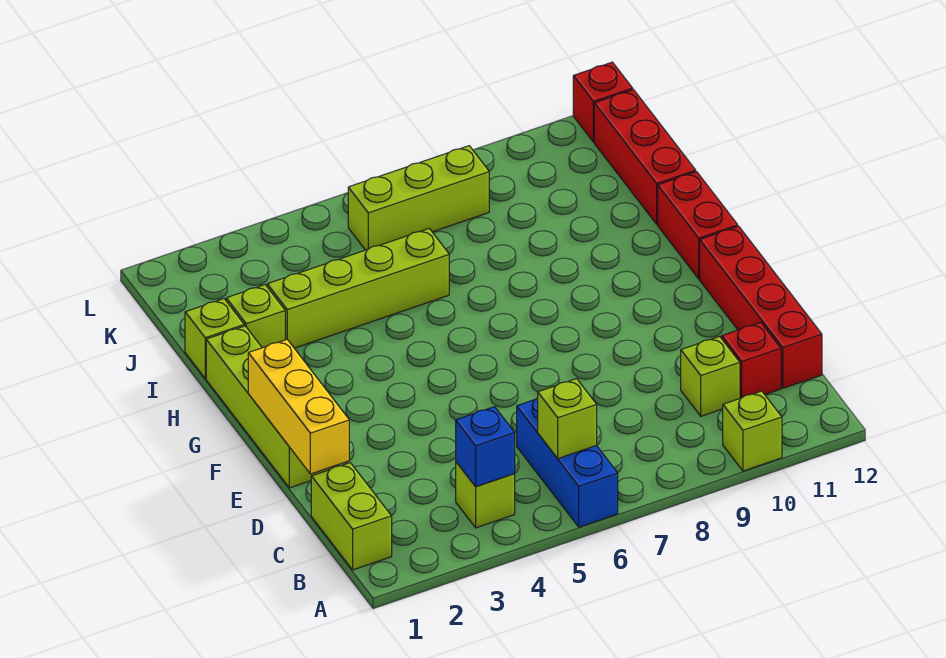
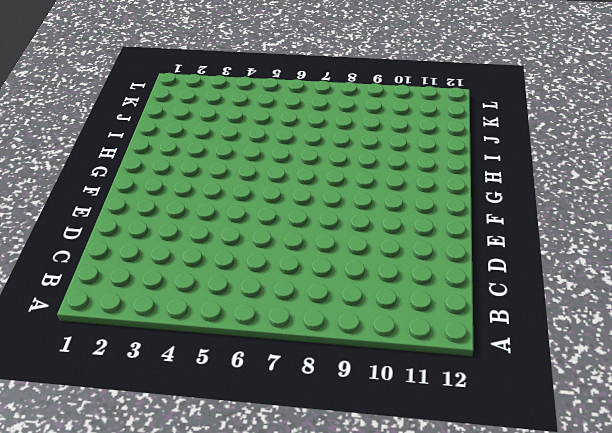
none -> blue brick A6:C6 level 1
none -> lime brick A10 level 1
none -> lime brick B1:C1 level 1

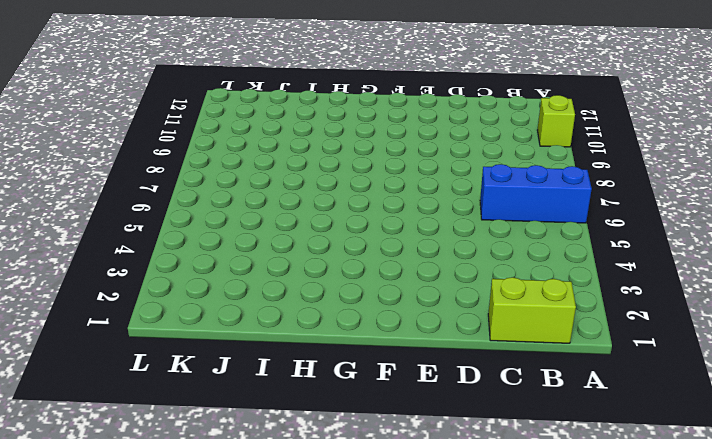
none -> lime brick B4 level 1
none -> lime brick C10 level 1
none -> red brick C11 level 1

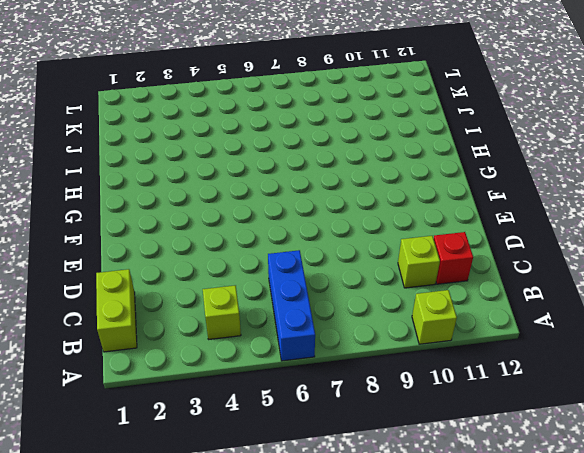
none -> red brick C12:F12 level 1
none -> lime brick E1:H1 level 1
none -> red brick G12:H12 level 1

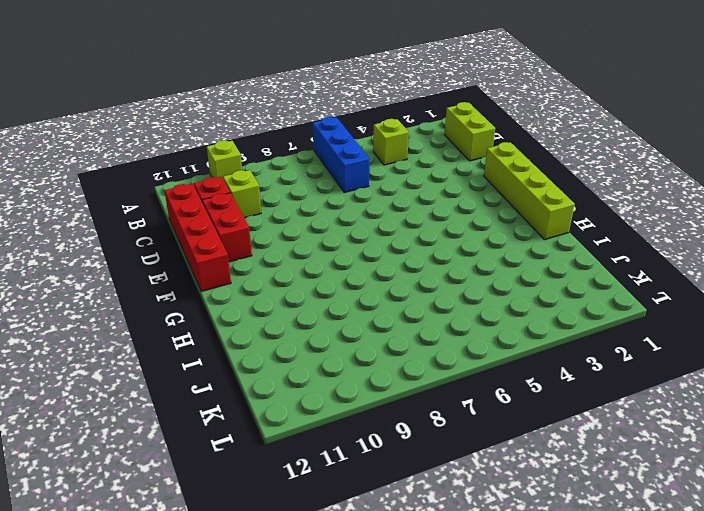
red brick D11:E11 level 1 -> red brick G12:H12 level 1
none -> lime brick I1 level 1
none -> lime brick I2 level 1
none -> lime brick I3:I6 level 1

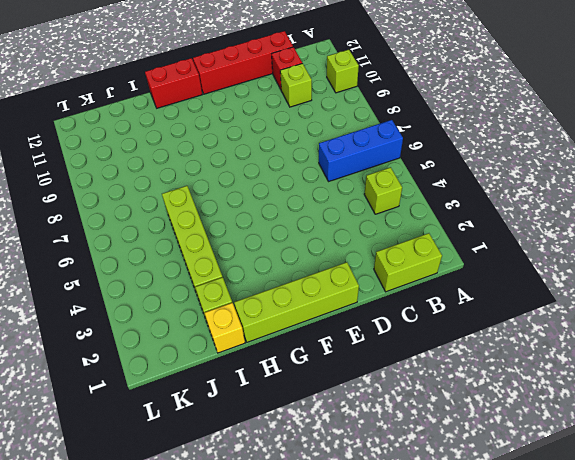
yellow brick I1 level 1 -> lime brick I1 level 1
none -> red brick I12:K12 level 1
none -> lime brick K6:K8 level 1
none -> red brick L12 level 1

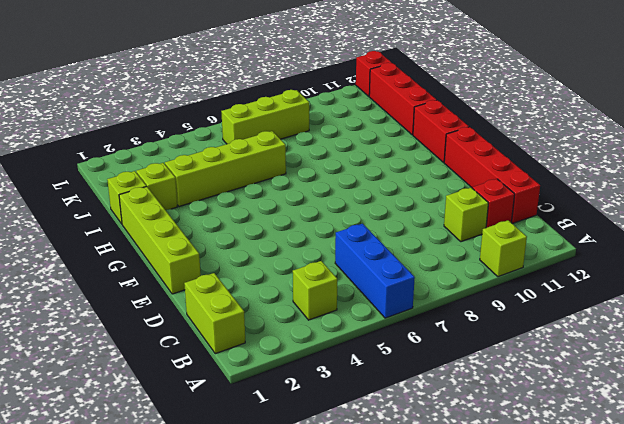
none -> blue brick B4 level 2
none -> lime brick B6 level 2
none -> yellow brick D1:F1 level 2

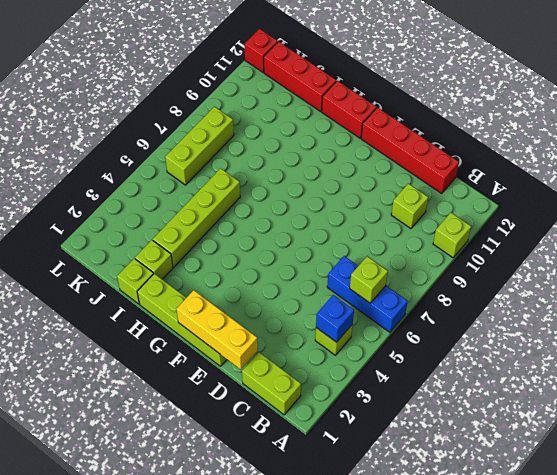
none -> red brick C11 level 1

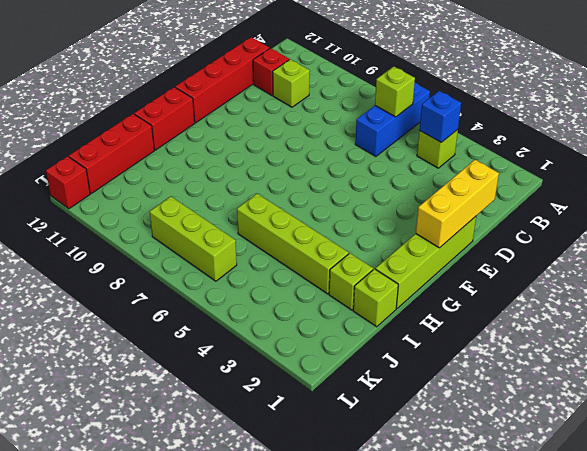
none -> lime brick A10 level 1
none -> lime brick B1:C1 level 1

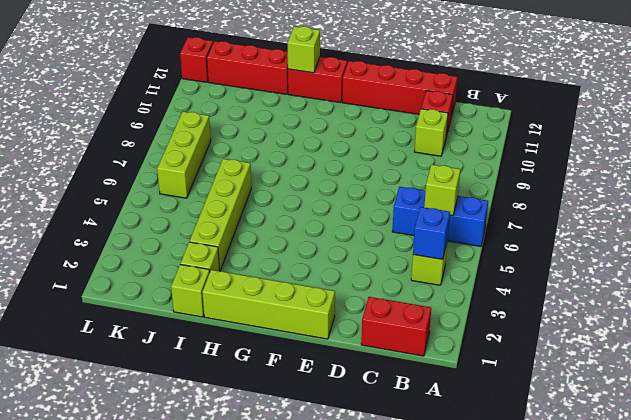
red brick B1:C1 level 1 -> lime brick B1:C1 level 1
lime brick H12 level 2 -> lime brick A10 level 1
none -> yellow brick D1:F1 level 2

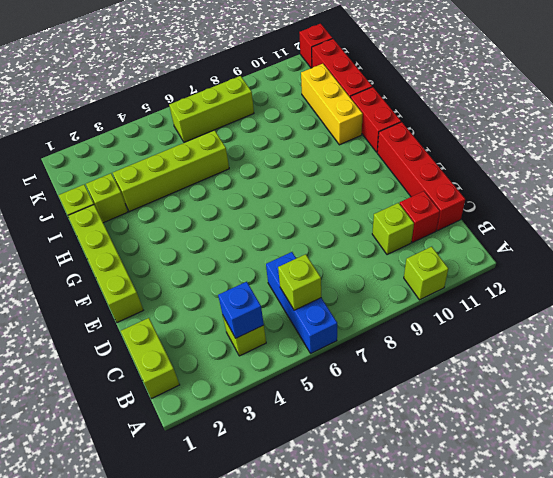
yellow brick H11:J11 level 1 -> yellow brick D1:F1 level 2

